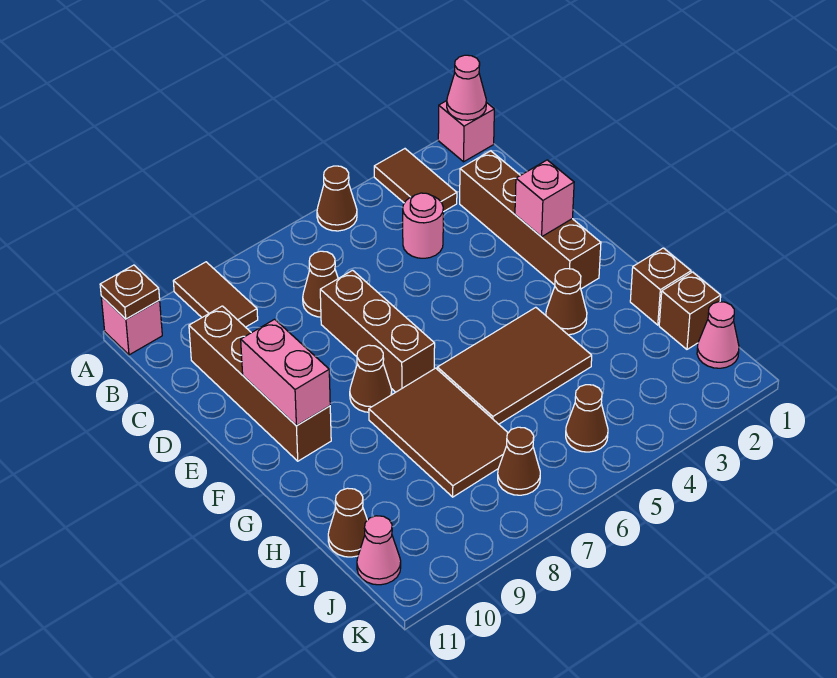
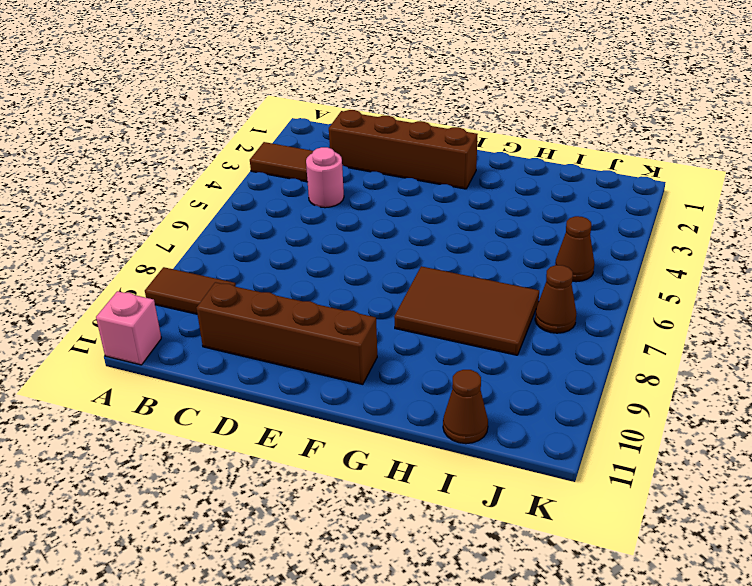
none -> pink brick A1 level 1
none -> brown cone A5 level 1
none -> brown cone C7 level 1

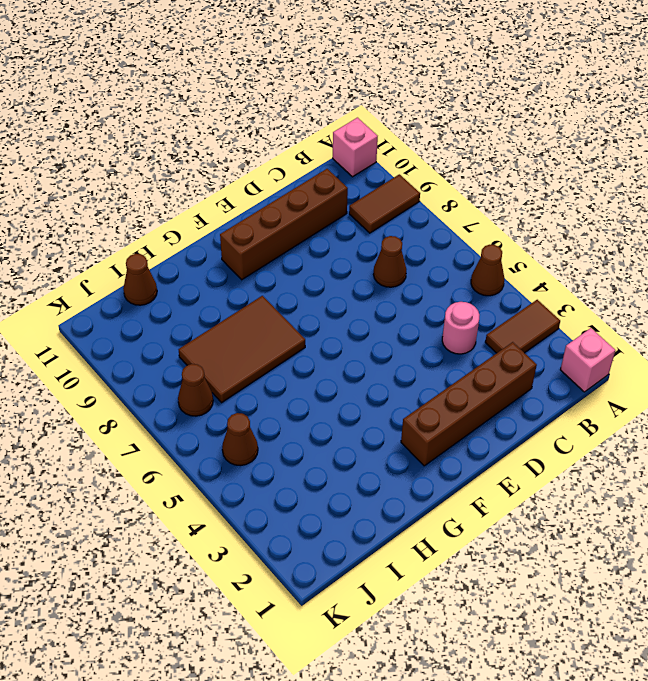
none -> brown brick D7:F7 level 1
none -> brown cone F8 level 1
none -> brown cone G3 level 1

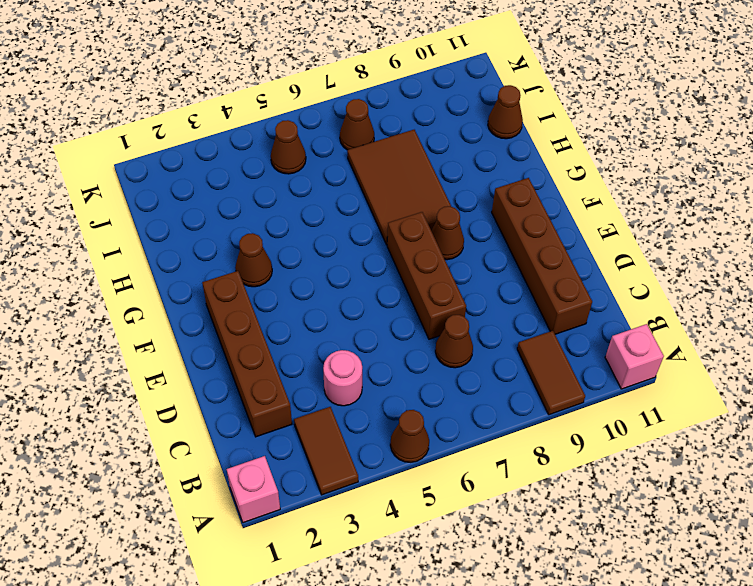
none -> brown tile G4:H6 level 1
none -> brown brick H1 level 1
none -> brown brick I1 level 1

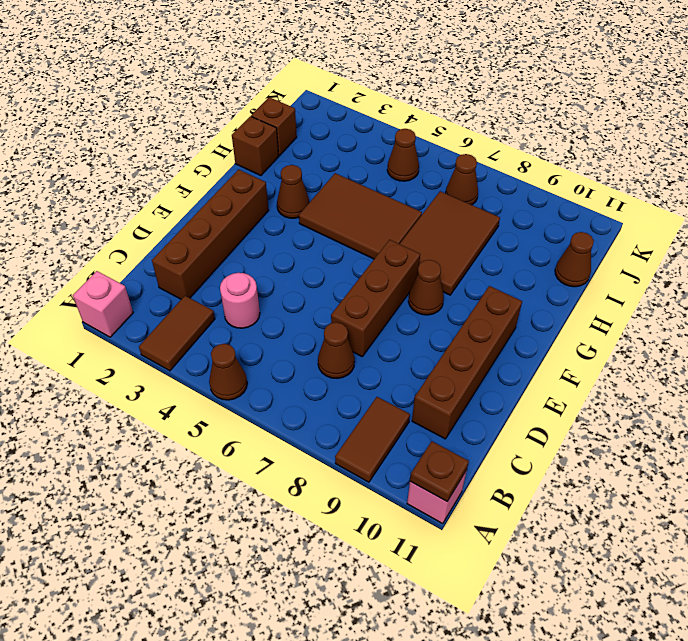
none -> pink cone J1 level 1
none -> pink cone J11 level 1
none -> pink cone A1 level 2

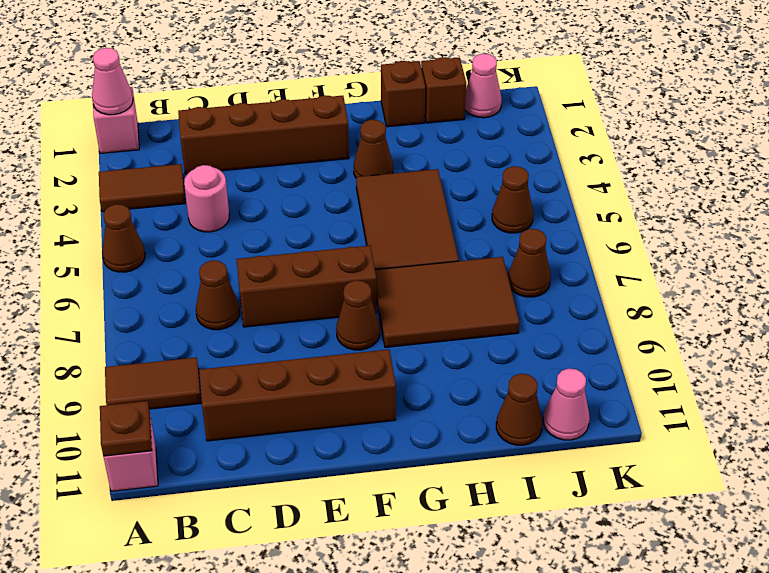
none -> pink brick E2 level 2
none -> pink brick E10:F10 level 2

